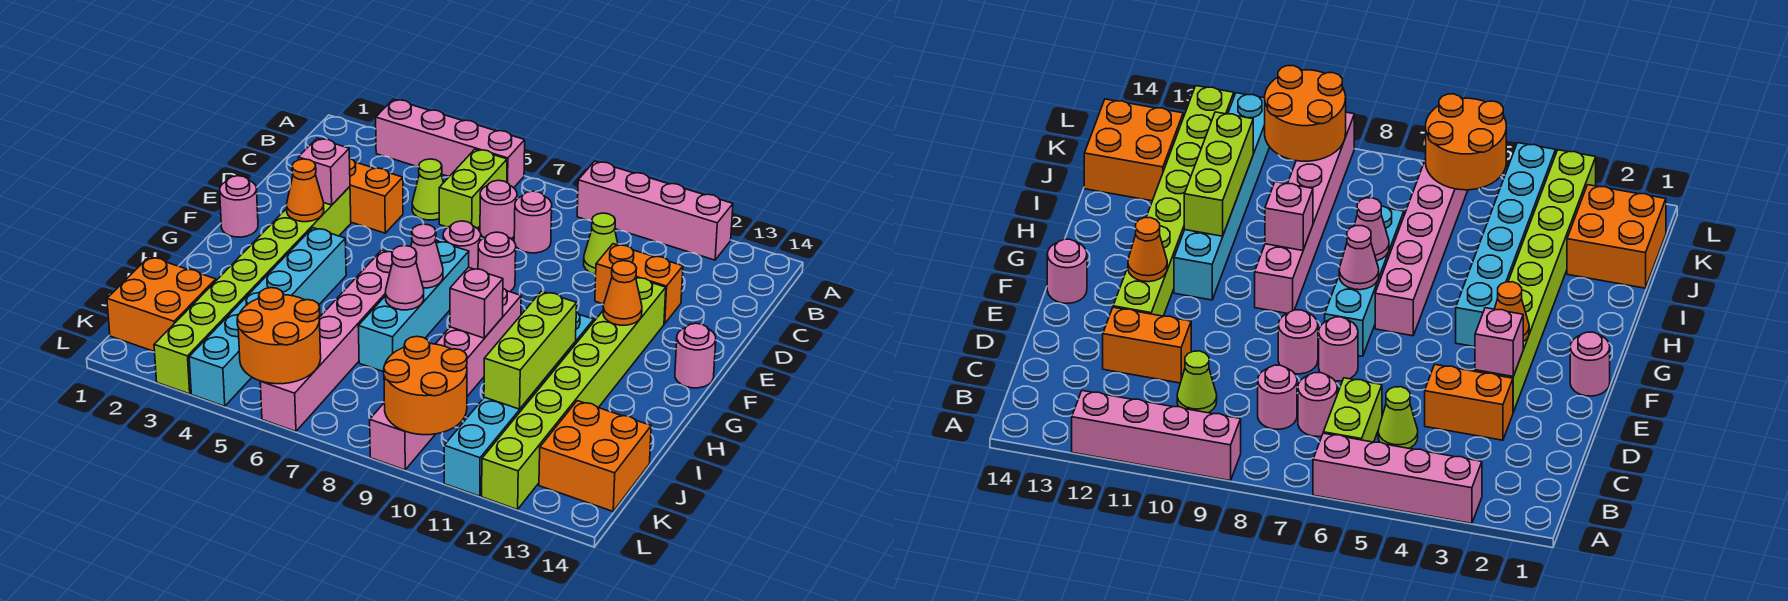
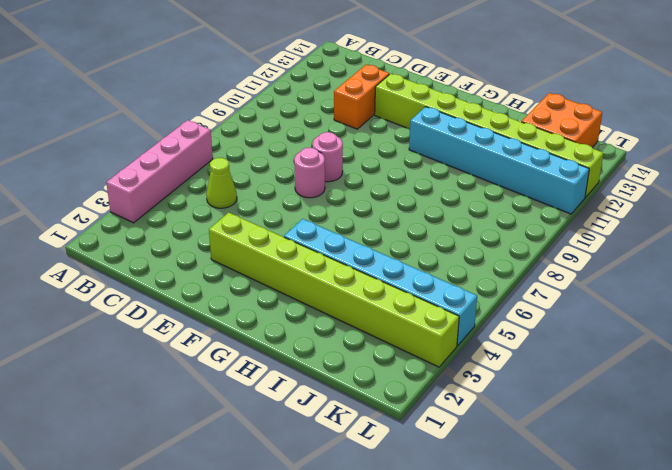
none -> pink brick A9:A12 level 1
none -> lime brick B6:C6 level 1
none -> pink round brick C7 level 1
none -> pink round brick C8 level 1

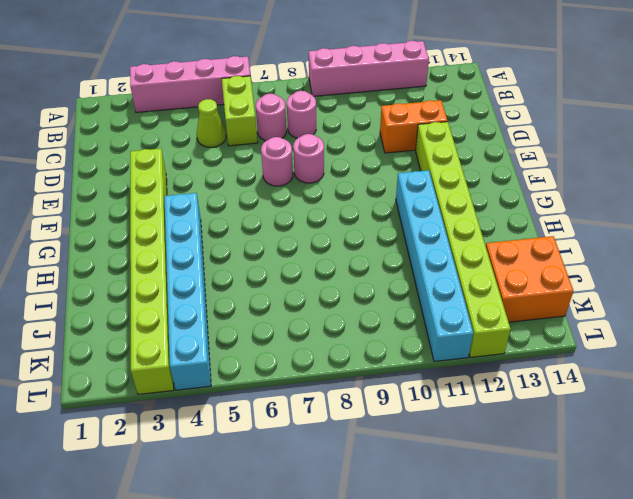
none -> lime cone C10 level 1
none -> orange brick D3:D4 level 1
none -> pink round brick F1 level 1
none -> cyan brick F7:I7 level 1

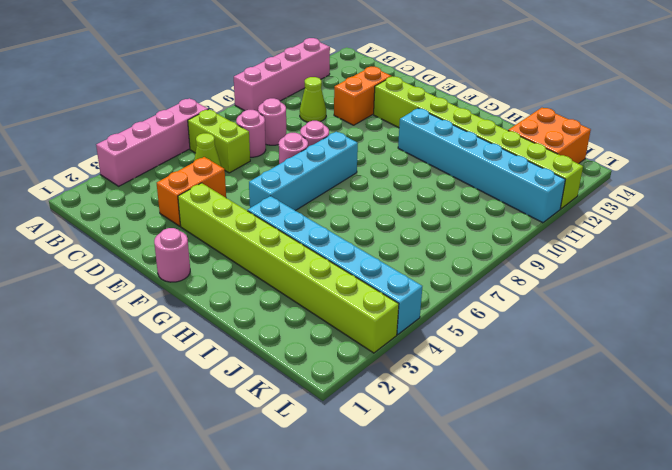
cyan brick F5:F8 level 1 -> cyan brick F7:I7 level 1
none -> pink round brick F14 level 1
none -> pink brick G6:L6 level 1
none -> pink brick G9:L9 level 1
none -> orange brick J1:K2 level 1

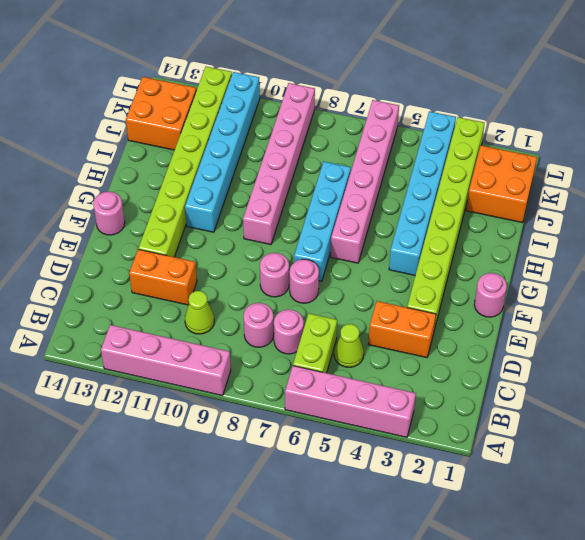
none -> pink brick E3 level 2
none -> orange cone F3 level 2
none -> orange cone F12 level 2
none -> pink cone G7 level 2

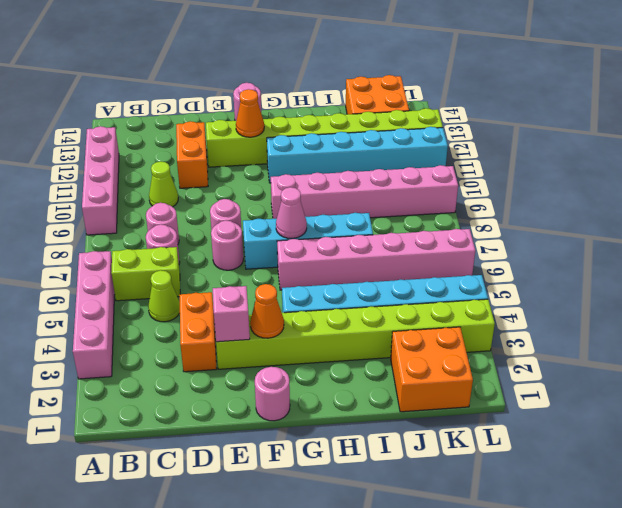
none -> pink cone H7 level 2
none -> pink brick H9 level 2
none -> lime brick H11:J11 level 2
none -> orange round brick K5:L6 level 2

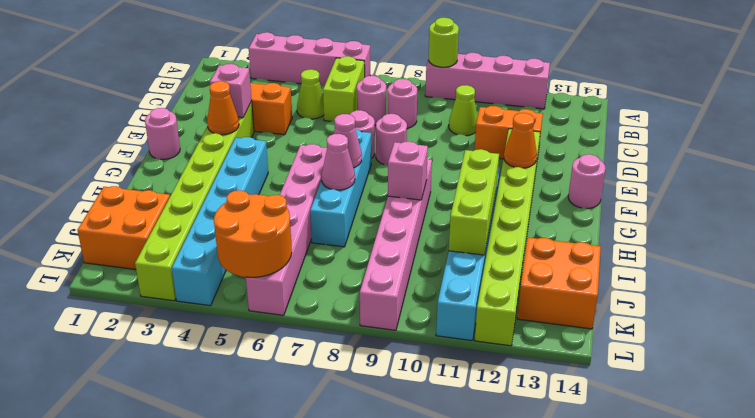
lime round brick A9 level 2 -> none
none -> orange round brick K9:L10 level 2

